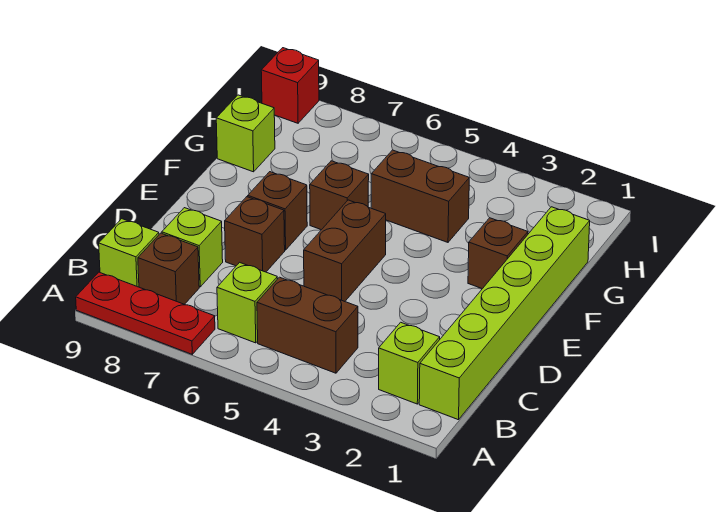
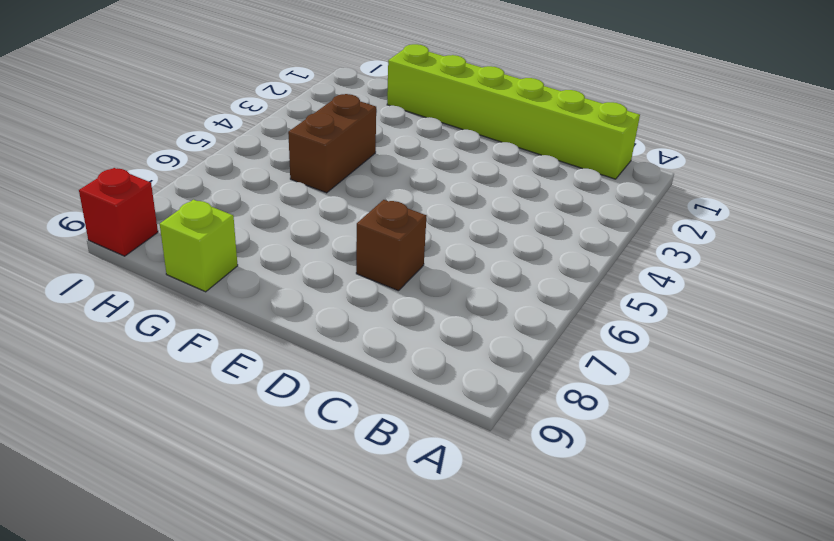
none -> red plate A7:A9 level 1
none -> lime brick B2 level 1
none -> brown brick B4:B5 level 1

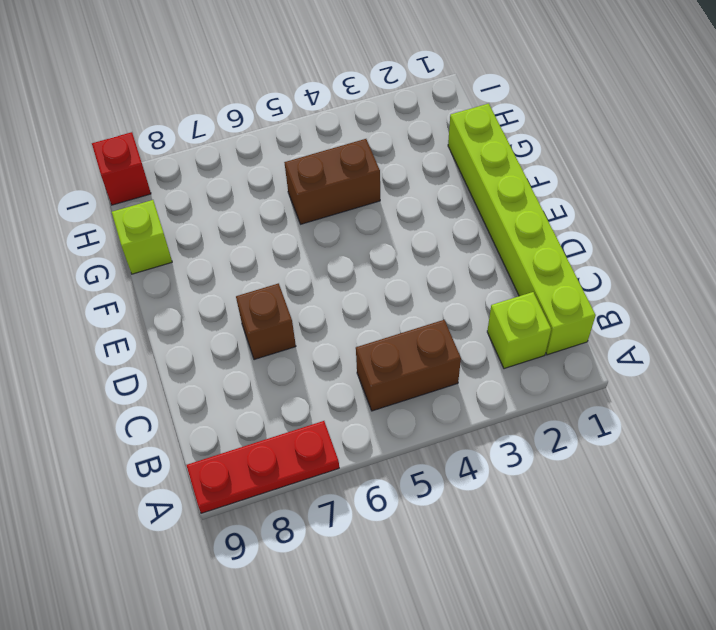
none -> lime brick B6 level 1
none -> brown brick B8 level 1
none -> lime brick B9 level 1

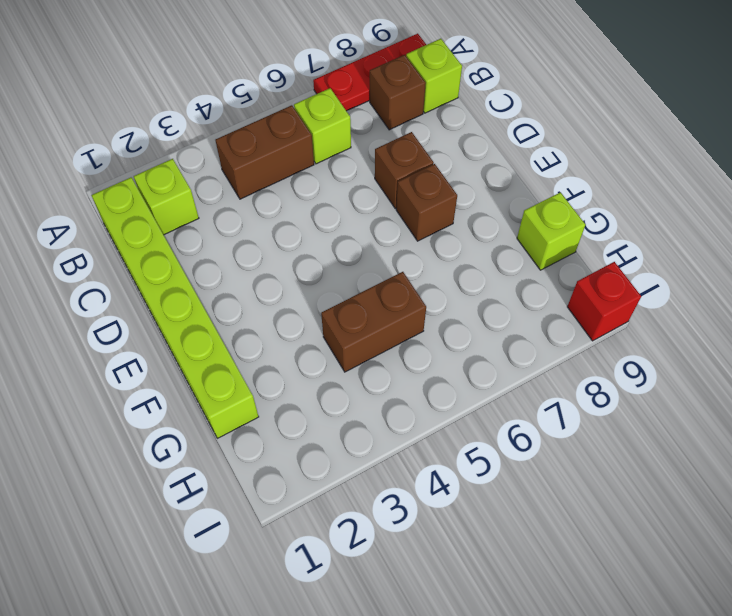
none -> lime brick C8 level 1
none -> brown brick D5:E5 level 1
none -> brown brick F2 level 1

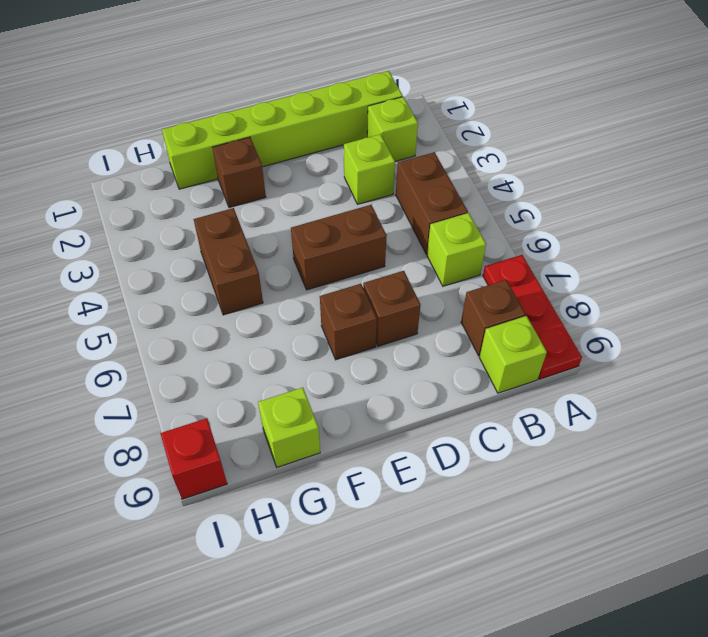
lime brick C3 level 1 -> lime brick C8 level 1
none -> brown brick F6 level 1

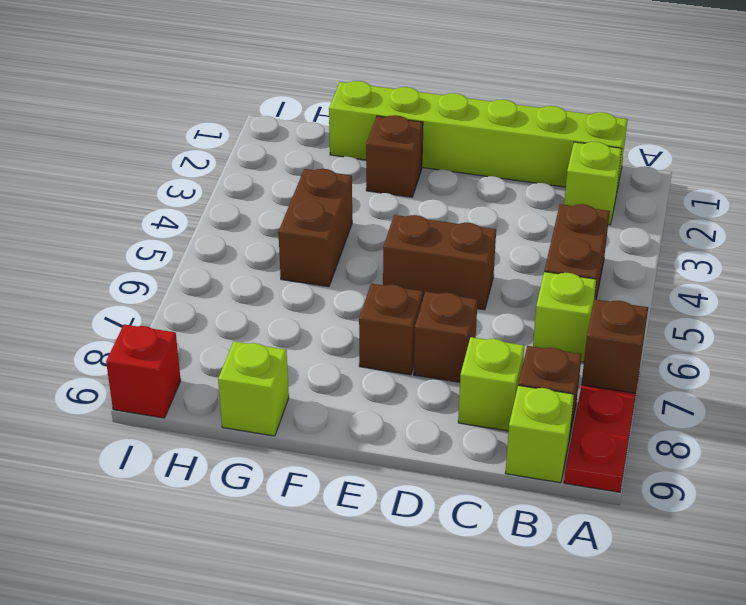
brown brick A7 level 2 -> brown brick F6 level 1

